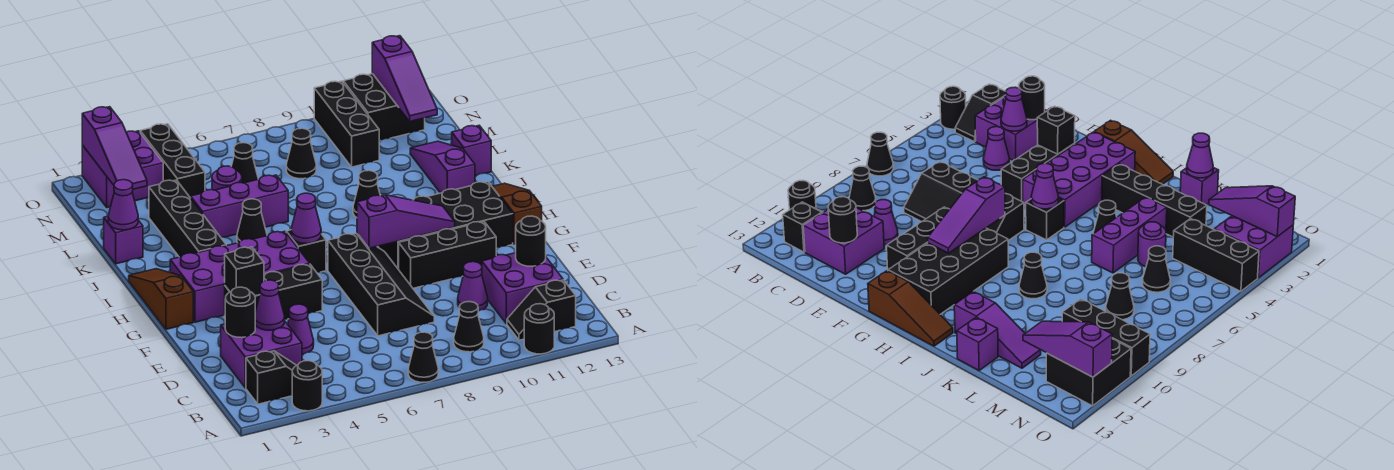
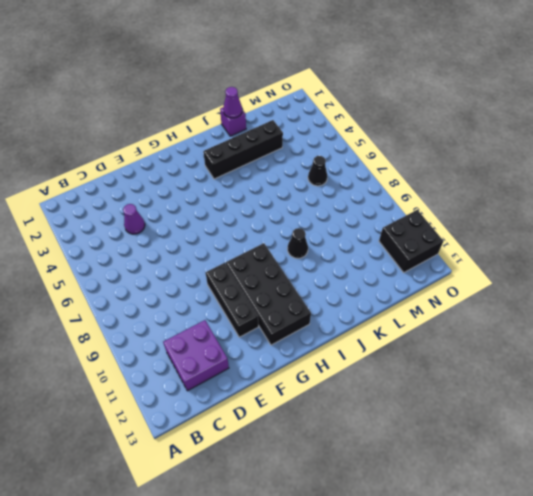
none -> black round brick A3 level 1
none -> black cone A7 level 1
none -> black round brick A11 level 1
none -> black slope B2:B3 level 1 top 2

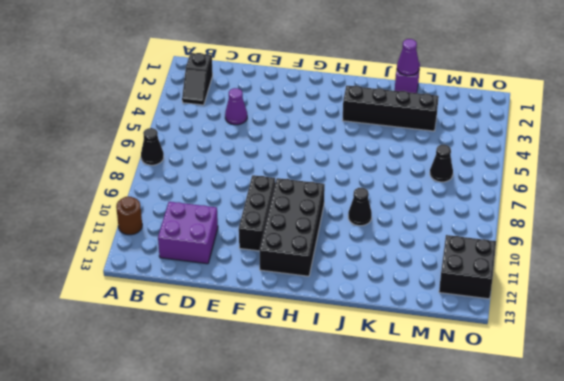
brown round brick A11 level 1 -> black round brick A11 level 1
none -> black round brick A3 level 1
none -> black cone B9 level 1
none -> black slope B11:B12 level 1 top 12
none -> purple brick C2:D3 level 1

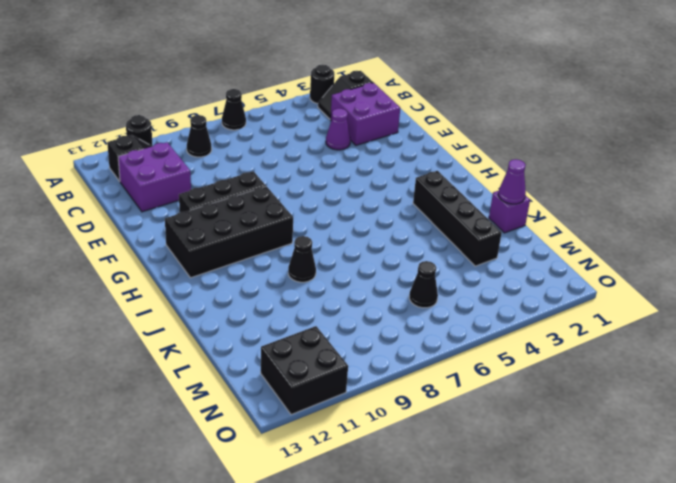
none -> black slope D7:G8 level 1 top 7
none -> purple cone D10 level 1
none -> black brick F3:F5 level 1
none -> brown slope G1:I1 level 1 top G

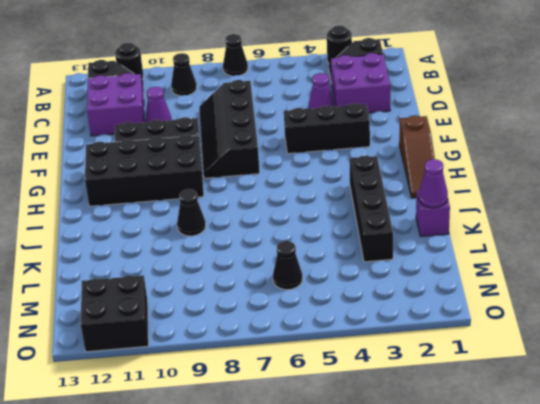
none -> purple brick G2:H5 level 1
none -> brown slope G13:I13 level 1 top G
none -> black brick H6 level 1
none -> black cone J5 level 1

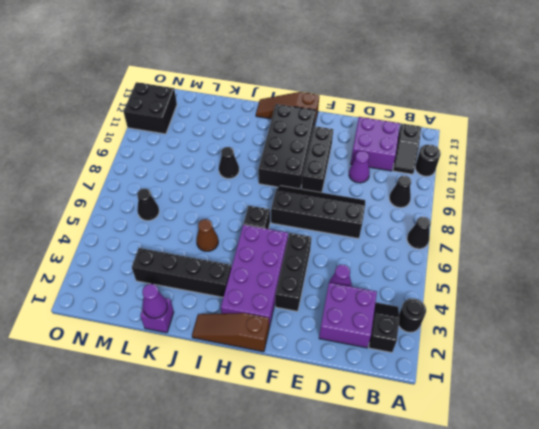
brown cone J5 level 1 -> black cone J5 level 1
none -> purple slope J12:L12 level 1 top J
none -> purple brick K4:K6 level 1
none -> purple brick K13 level 1
none -> purple round brick L5 level 1

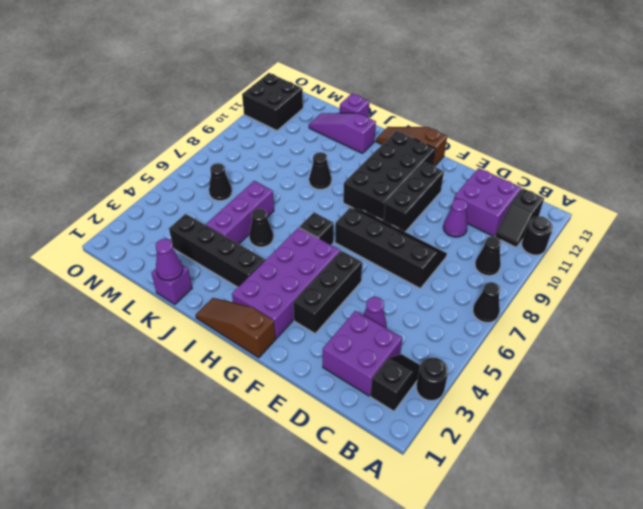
none -> purple round brick L5 level 1
none -> black brick M4:O4 level 1
none -> black cone M8 level 1
none -> black brick M10:O10 level 1

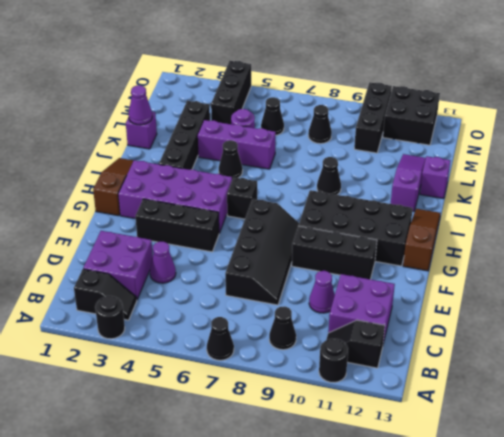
none -> purple brick N2:O3 level 1
none -> black round brick D2 level 2
none -> purple cone D3 level 2
none -> black round brick D12 level 2

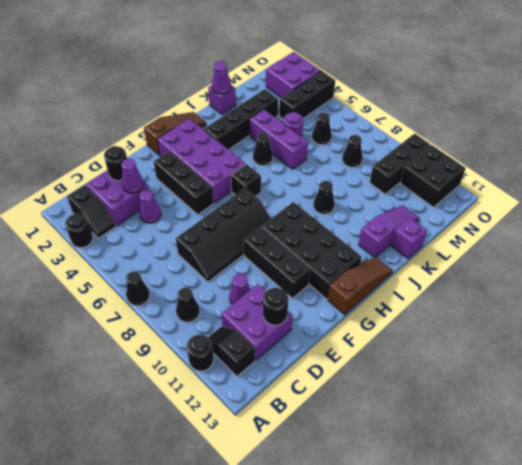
none -> black brick F3 level 2
none -> purple slope G8:G10 level 2 top 8
none -> purple cone H6 level 2
none -> purple slope M2:O2 level 2 top O

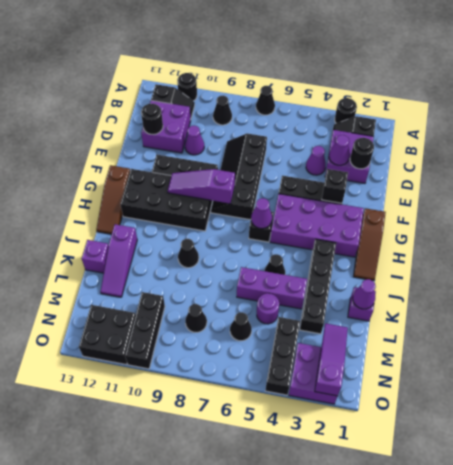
none -> purple slope M12:O12 level 2 top O

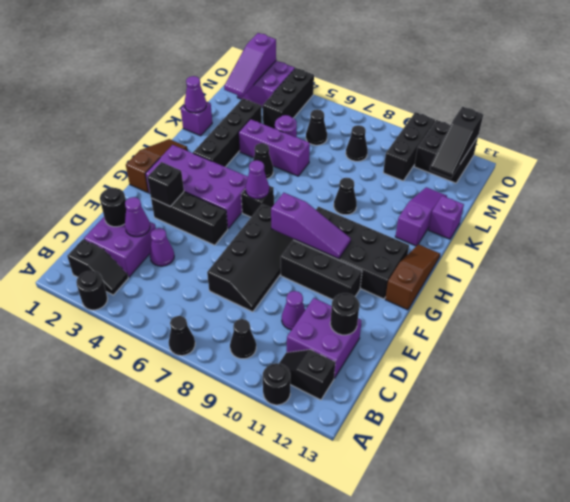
black slope M12:O12 level 2 top O -> purple slope M12:O12 level 2 top O

